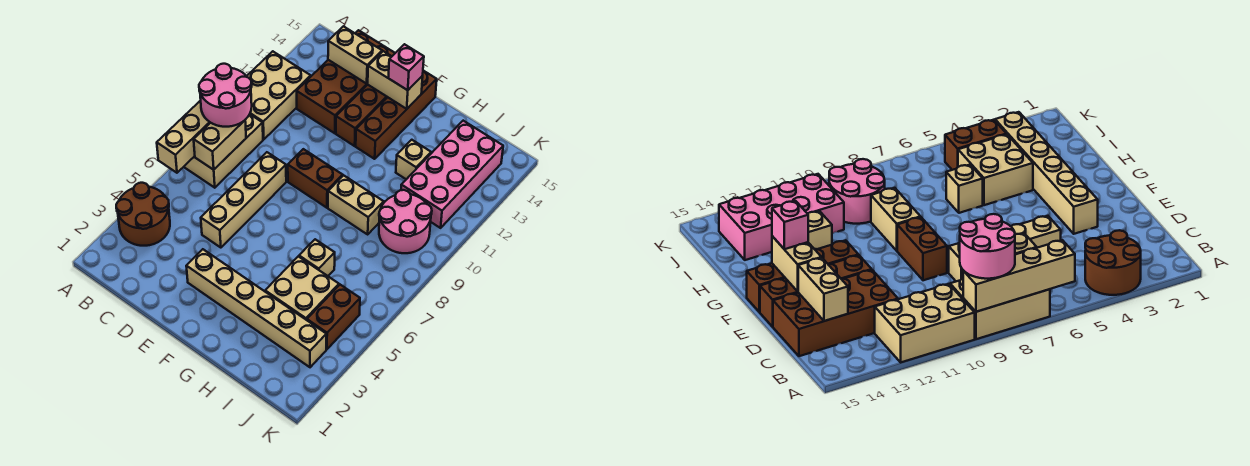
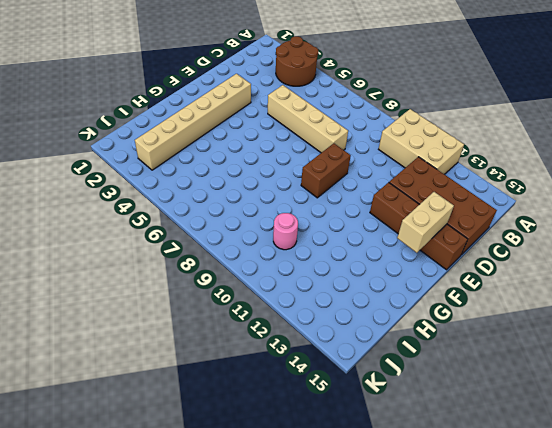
pink round brick I10 level 1 -> pink round brick I9:J10 level 1
none -> tan brick A7:B9 level 1
none -> brown brick F12:F15 level 1
none -> tan brick G9:H9 level 1

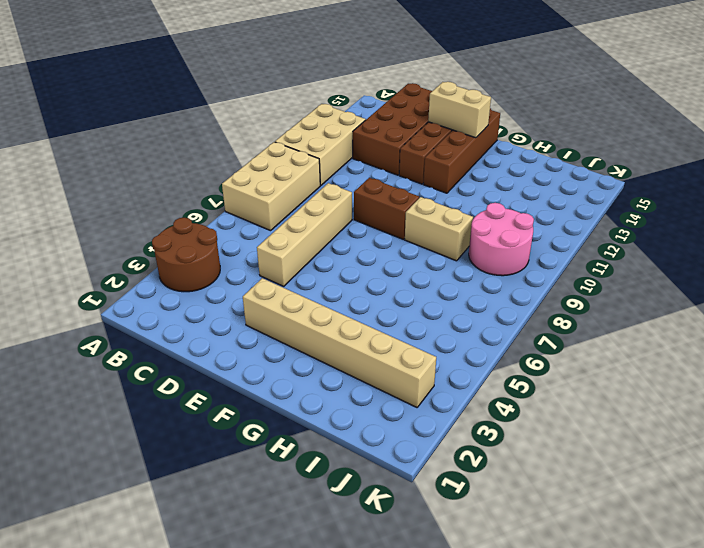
none -> tan brick H4:I5 level 1
none -> tan brick H6 level 1
none -> tan brick H12 level 1

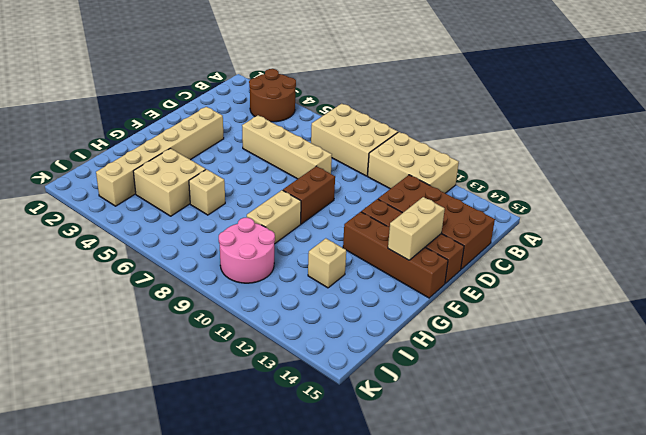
none -> pink brick I11:J14 level 1
none -> brown brick J4:J5 level 1
none -> tan brick A6:A9 level 2

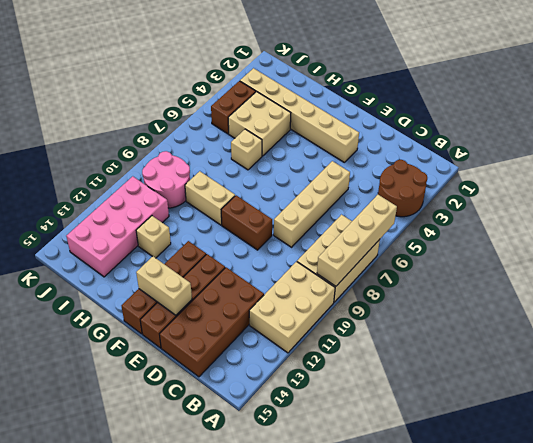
none -> tan brick B7:B8 level 2
none -> tan brick C14:D14 level 2
none -> pink round brick A8:B9 level 3

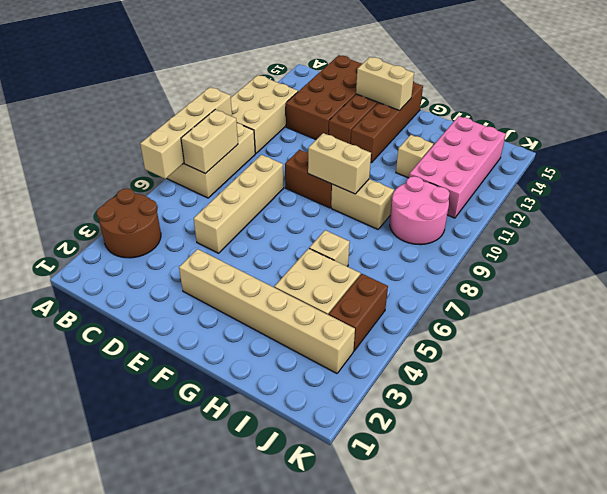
tan brick F9:G9 level 2 -> tan brick C14:D14 level 2
none -> pink round brick A8:B9 level 3
none -> pink brick F14 level 3

